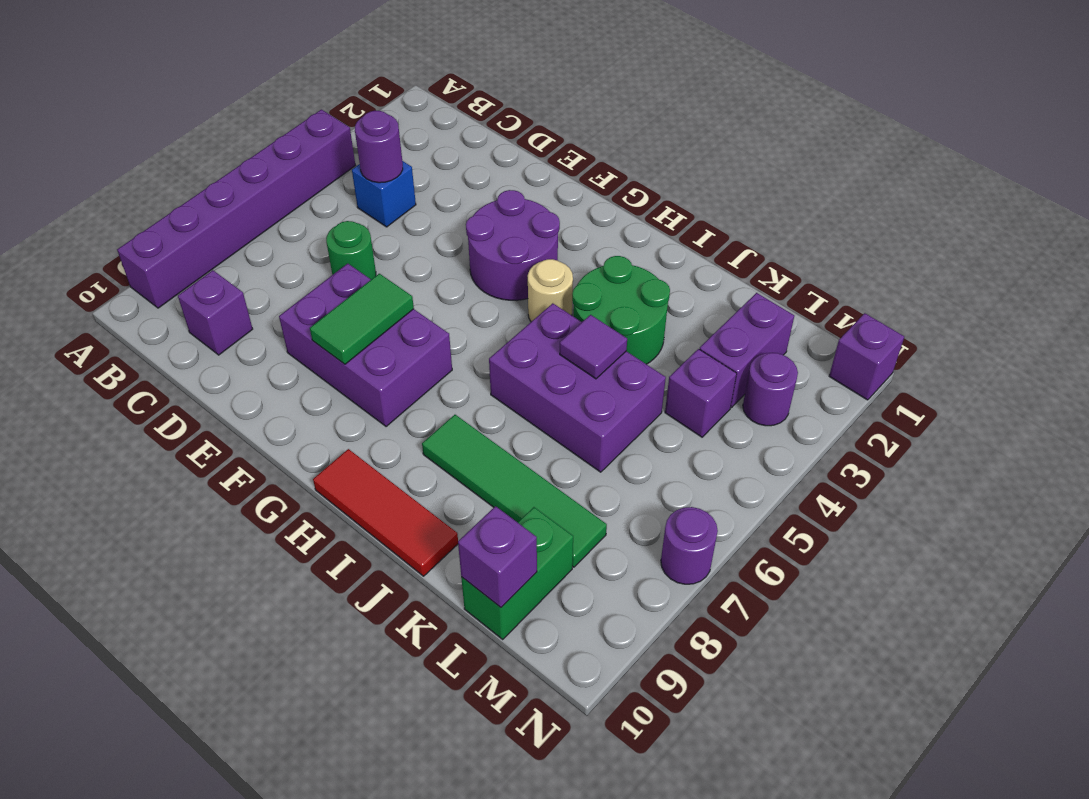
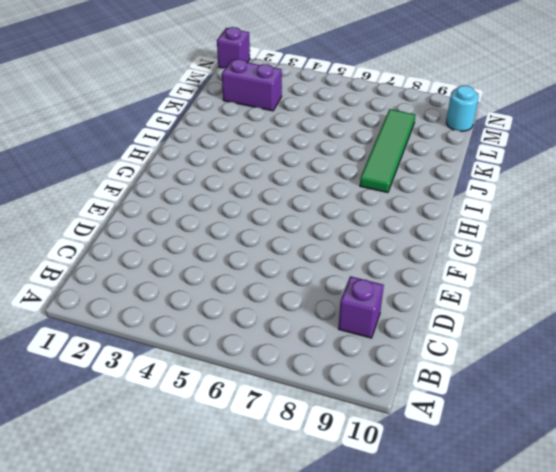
cyan round brick M10 level 1 -> none
none -> purple brick A4:A9 level 1
none -> blue brick C4 level 1
none -> green round brick D6 level 1

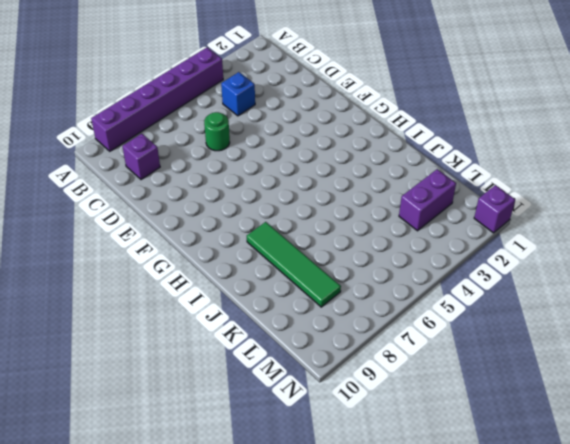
none -> purple brick E7:G8 level 1
none -> purple round brick F3:G4 level 1
none -> tan round brick H4 level 1

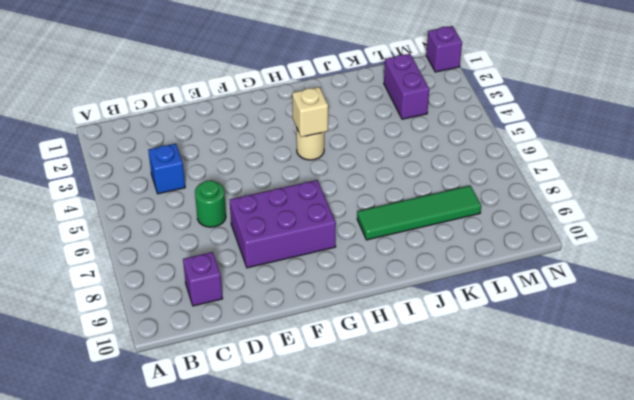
tan brick H4 level 2 -> none
none -> purple brick A4:A9 level 1
none -> purple round brick F3:G4 level 1
none -> red tile H10:J10 level 1

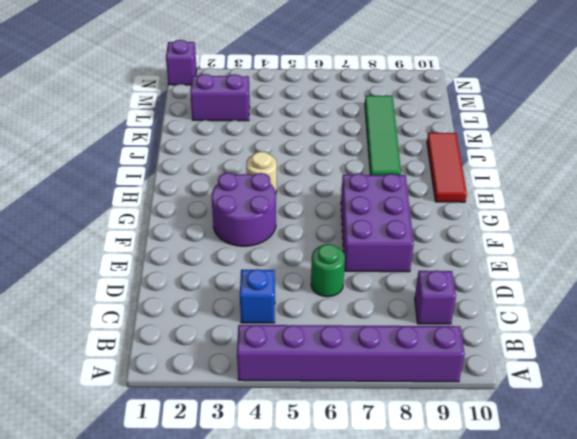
none -> green round brick I3:J4 level 1
none -> purple brick I5:K6 level 1
none -> purple brick L4 level 1

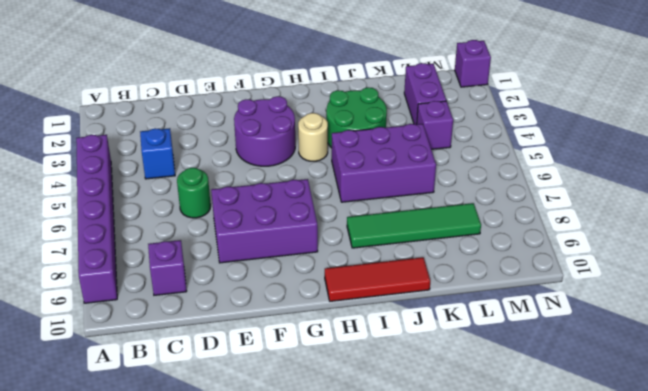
none -> green brick L9:L10 level 1
none -> purple round brick M3 level 1
none -> purple round brick N7 level 1

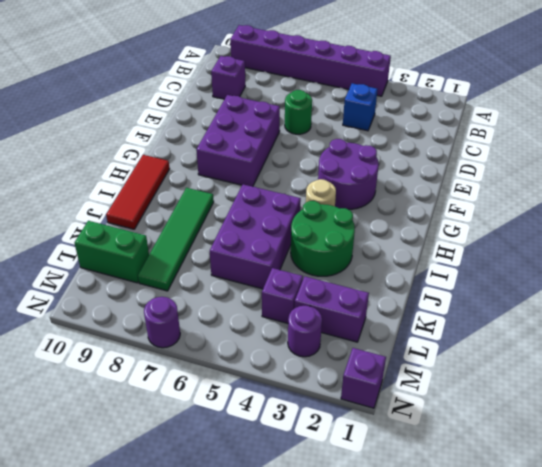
none -> purple round brick C4 level 2
none -> green tile F7:F8 level 2
none -> purple tile J5 level 2

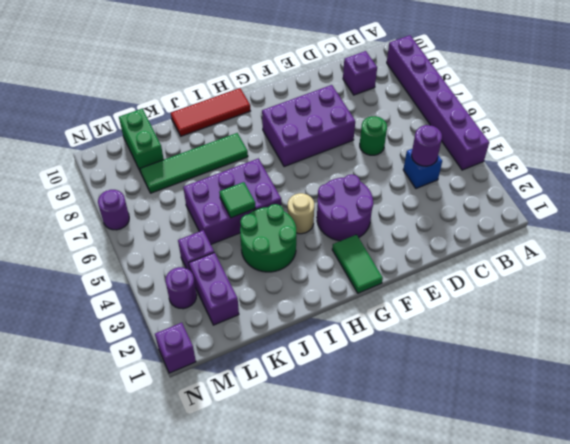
green tile G1:G2 level 1 -> green tile F7:F8 level 2
green tile J5 level 2 -> purple tile J5 level 2
none -> purple brick L10 level 2

